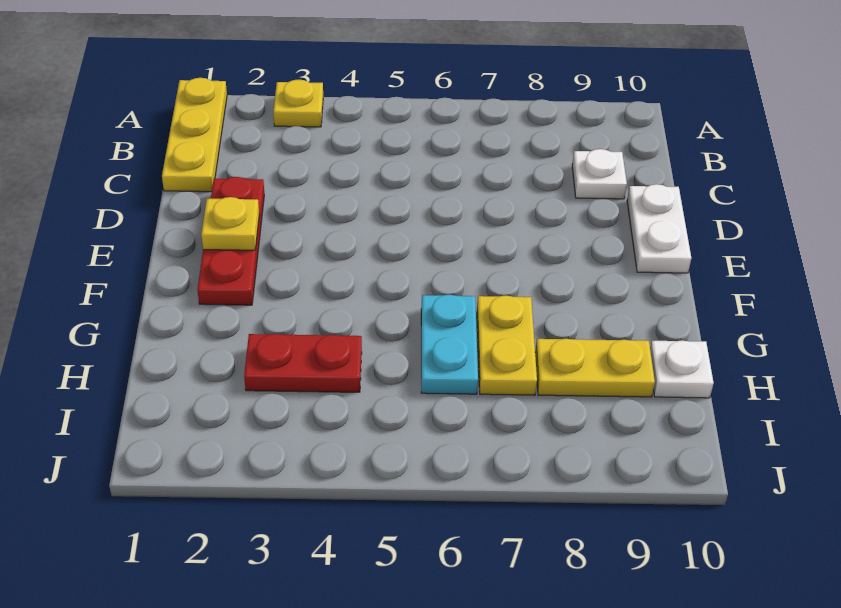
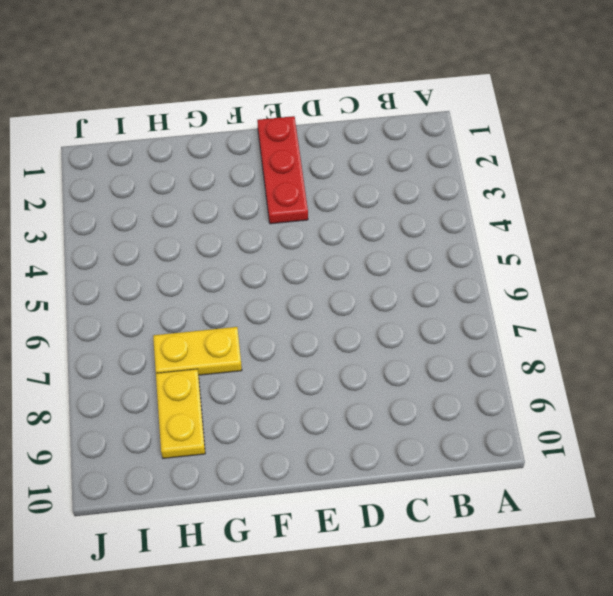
red plate E1:E3 level 1 -> red plate D2:F2 level 1
none -> yellow plate A1:C1 level 1
none -> yellow plate A3 level 1

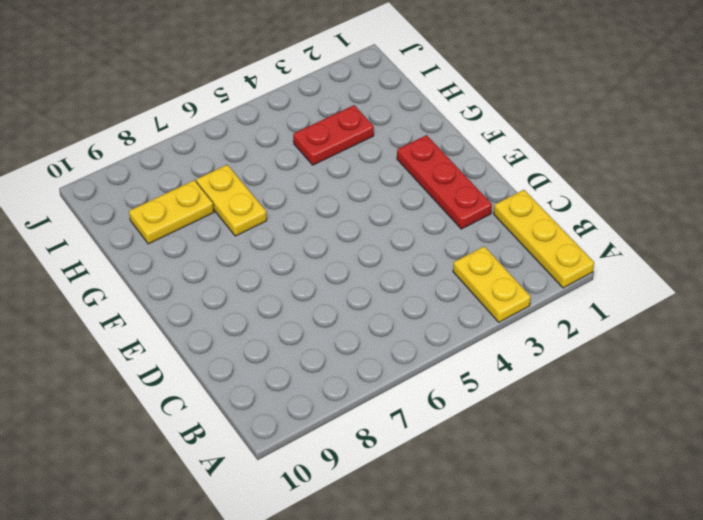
yellow plate A3:B3 level 1 -> yellow plate A3 level 1
none -> white plate C9 level 1
none -> white plate D10:E10 level 1

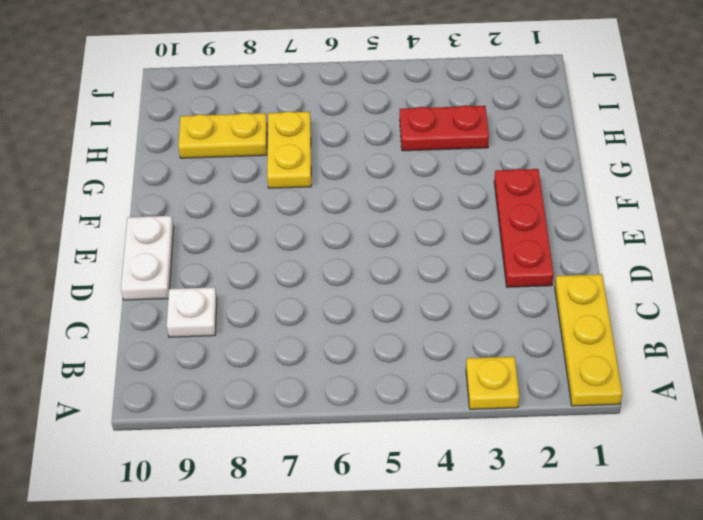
none -> cyan plate G6:H6 level 1
none -> white plate H10 level 1

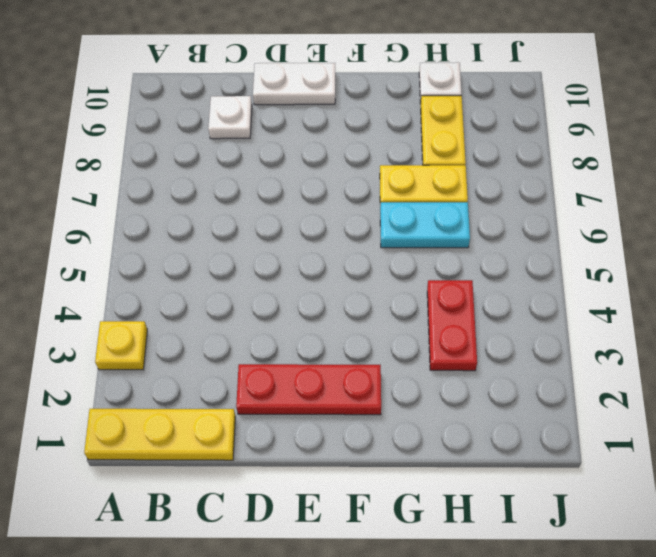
none -> yellow plate E2 level 2

